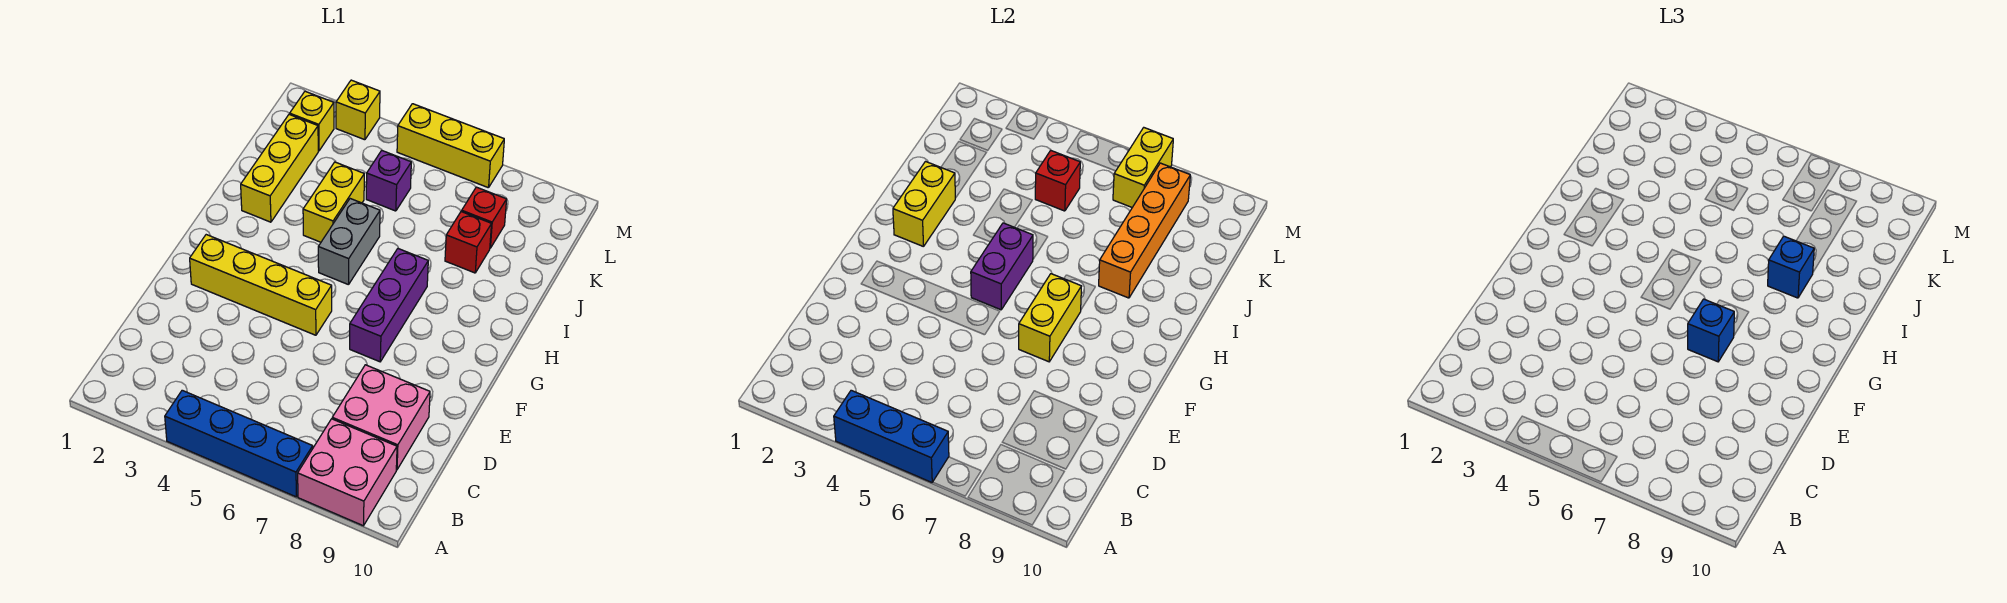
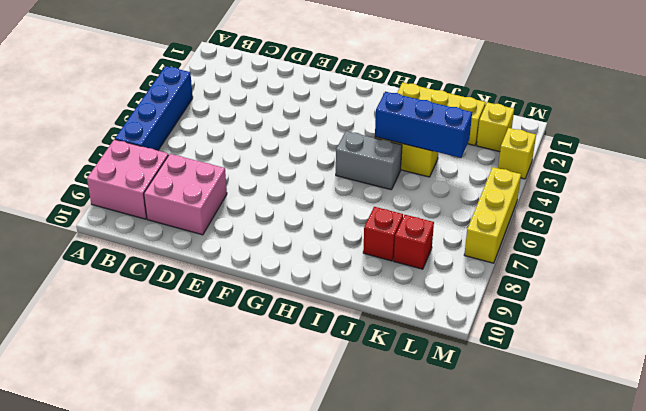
blue brick I4:K4 level 2 -> blue brick A4:A6 level 2
none -> yellow brick F2:F5 level 1
none -> purple brick F7:H7 level 1
none -> purple brick K5 level 1

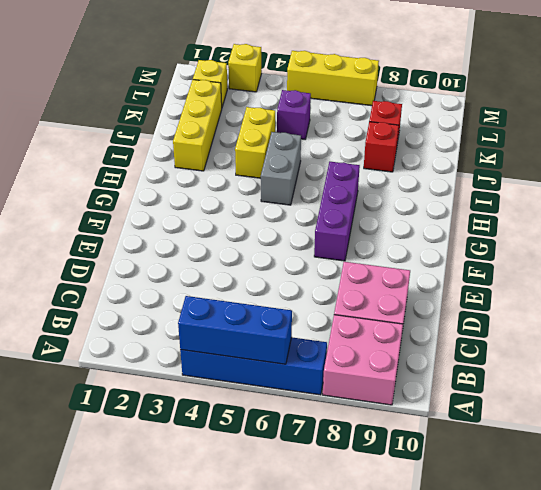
none -> yellow brick F2:F5 level 1
none -> yellow brick F7:G7 level 2
none -> purple brick G5:H5 level 2

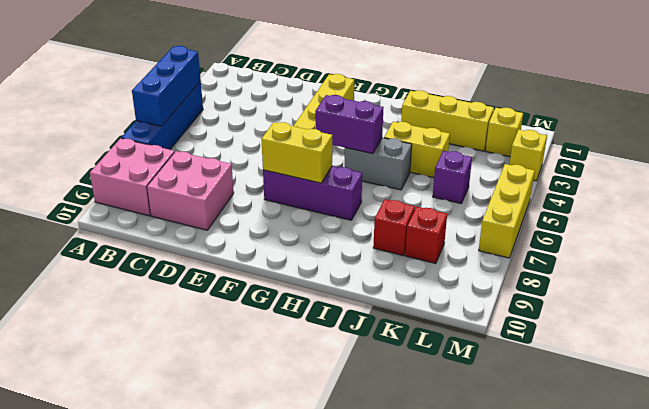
none -> yellow brick H2:I2 level 2
none -> orange brick I8:L8 level 2
none -> red brick K5 level 2

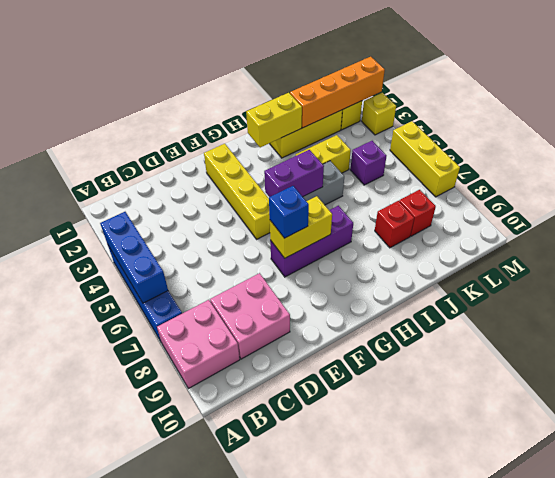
orange brick J2:M2 level 2 -> orange brick I8:L8 level 2
none -> red brick K5 level 2
none -> yellow brick L7:M7 level 2
none -> blue brick I8 level 3

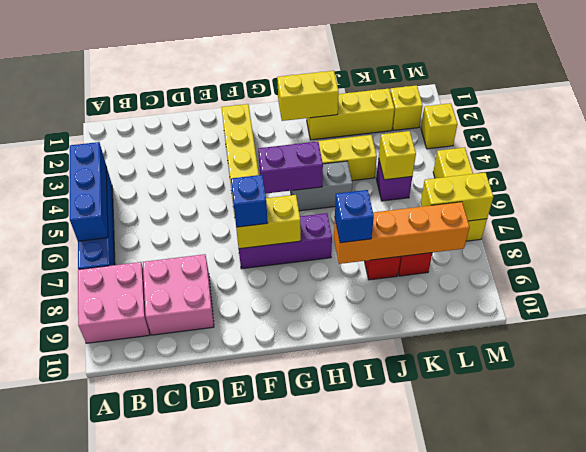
yellow brick K5 level 2 -> red brick K5 level 2

